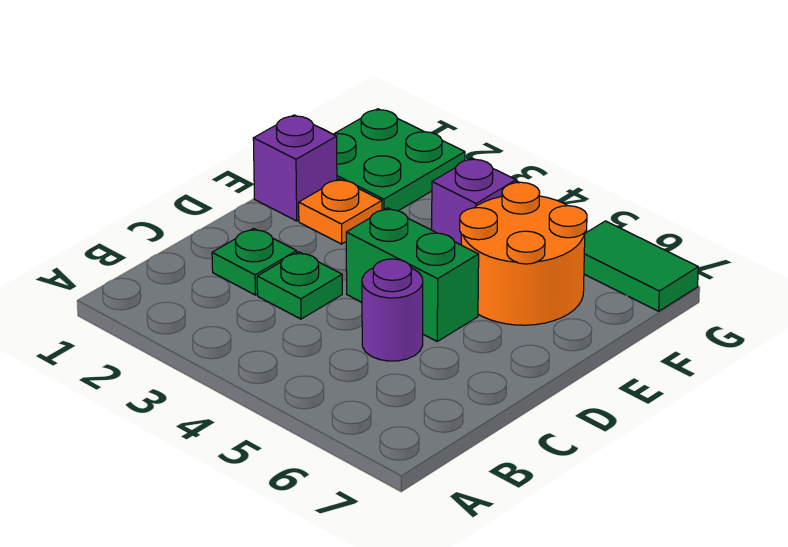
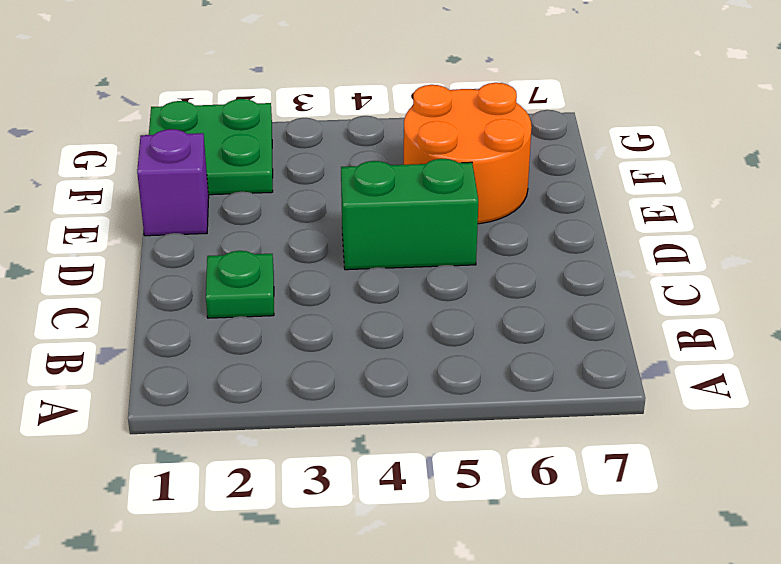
none -> green plate C3 level 1
none -> purple round brick C5 level 1

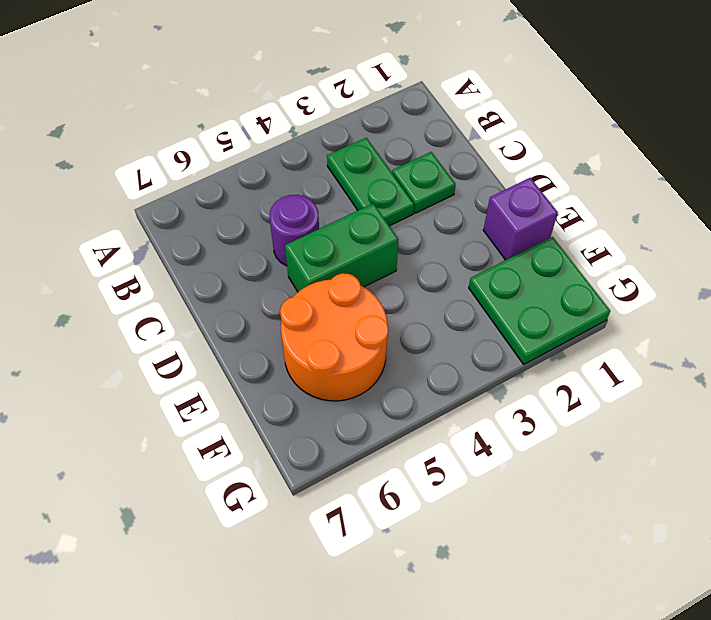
green plate B3:C3 level 1 -> green plate C3 level 1
none -> orange plate E2 level 1
none -> purple brick F4 level 1

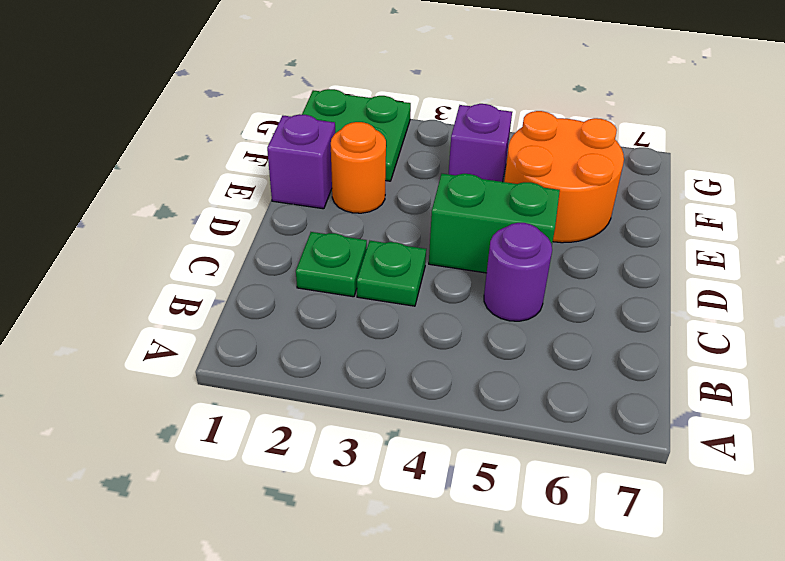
orange round brick E2 level 1 -> orange plate E2 level 1
none -> green tile G6:G7 level 1

